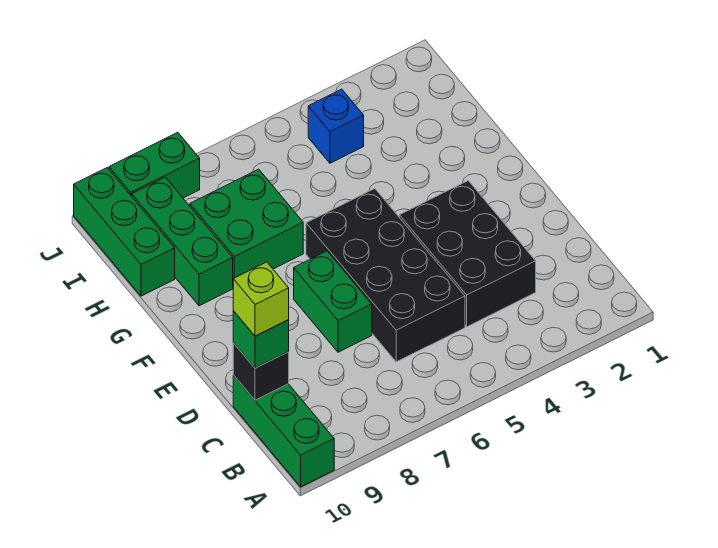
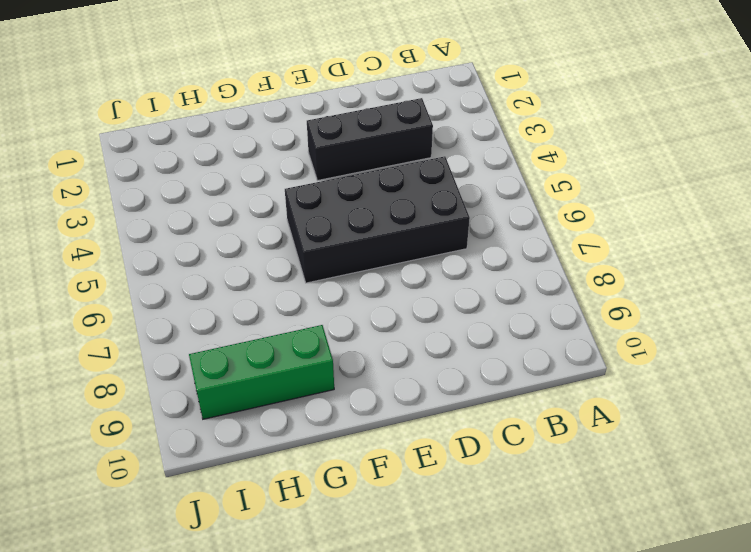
black brick C3:E3 level 1 -> black brick C3:E4 level 1
none -> green brick A10:C10 level 1
none -> green brick D7:E7 level 1
none -> green brick G7:H8 level 1

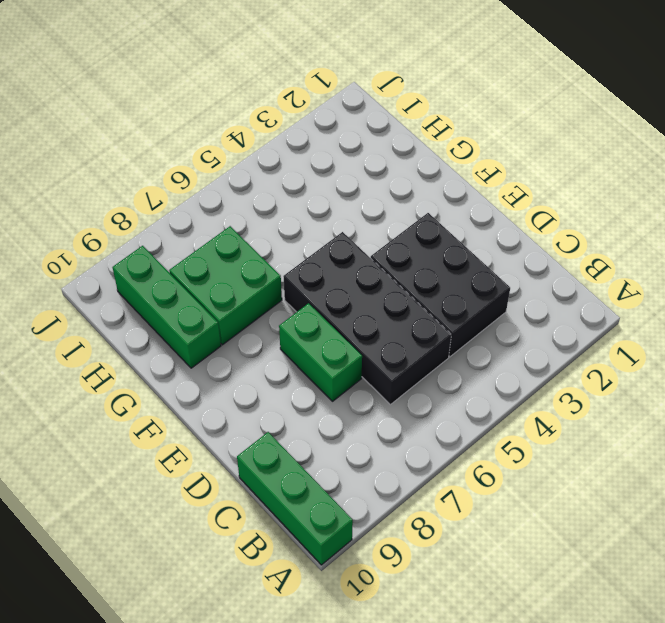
none -> green brick H10:J10 level 1
none -> blue brick I4 level 1
none -> green brick J8:J9 level 1

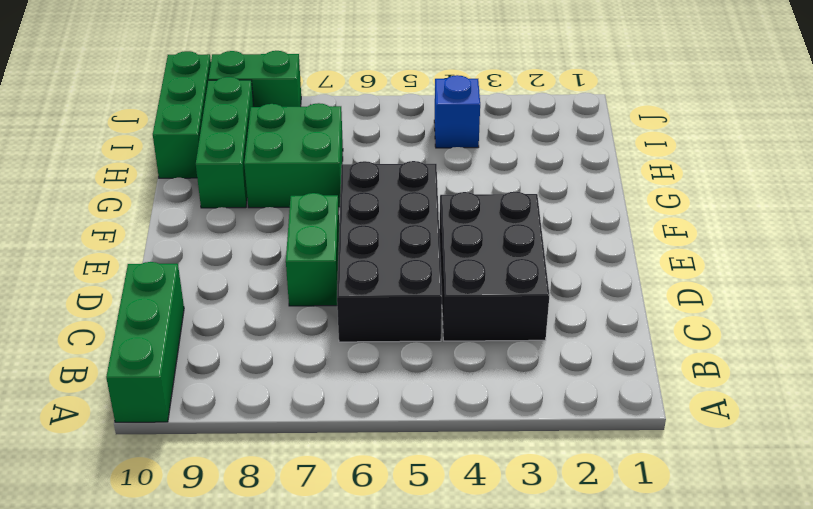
none -> black brick C10 level 2
none -> green brick C10 level 3
none -> lime brick C10 level 4

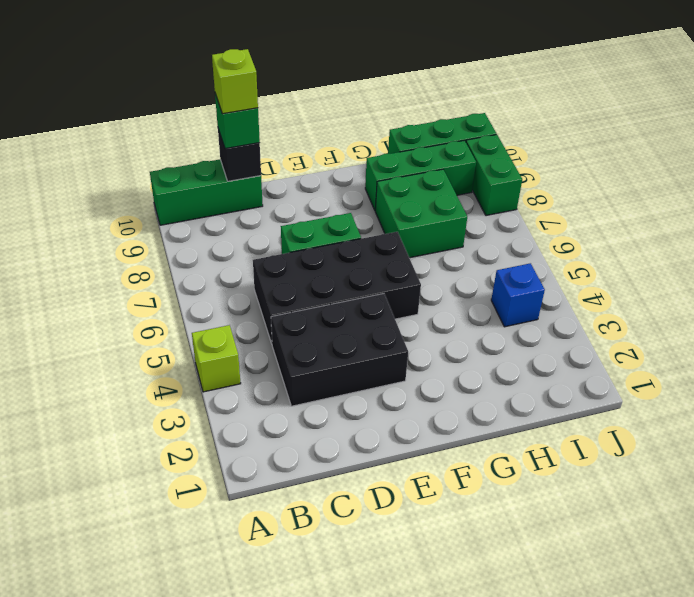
lime brick A4 level 1 -> none

